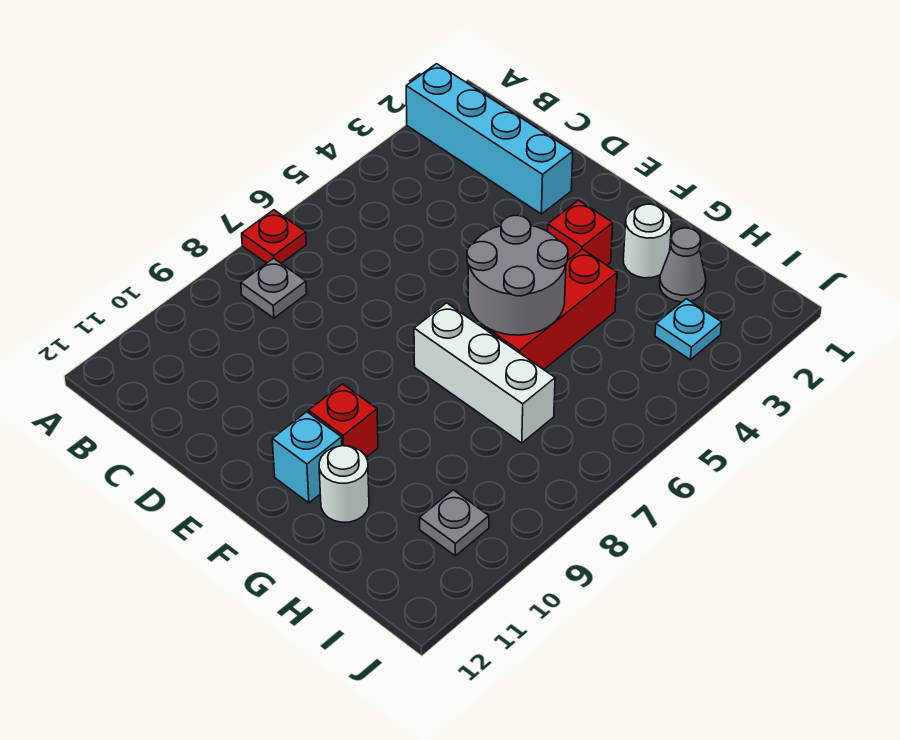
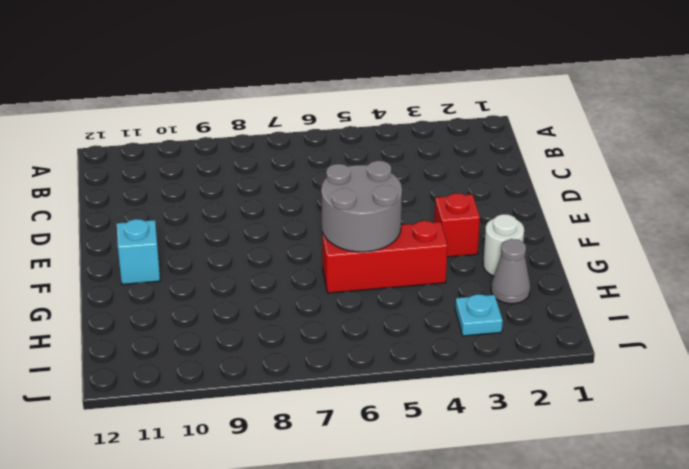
none -> cyan brick A2:D2 level 1
none -> red plate A7 level 1
none -> grey plate B8 level 1

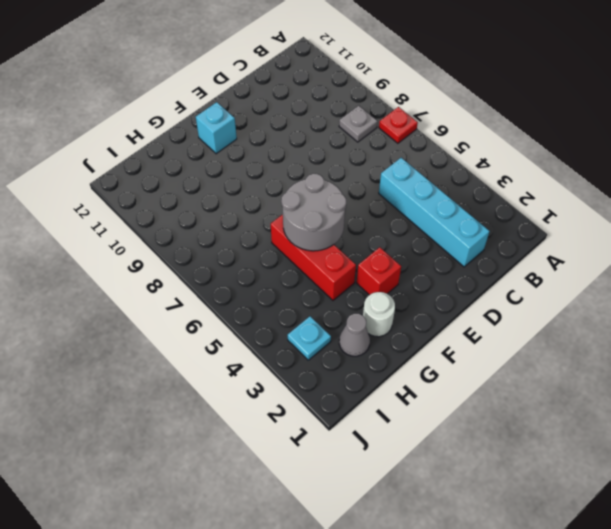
cyan brick C2:C5 level 1 -> cyan brick A2:D2 level 1
none -> white brick F7:H7 level 1
none -> red brick F10 level 1
none -> white round brick G11 level 1

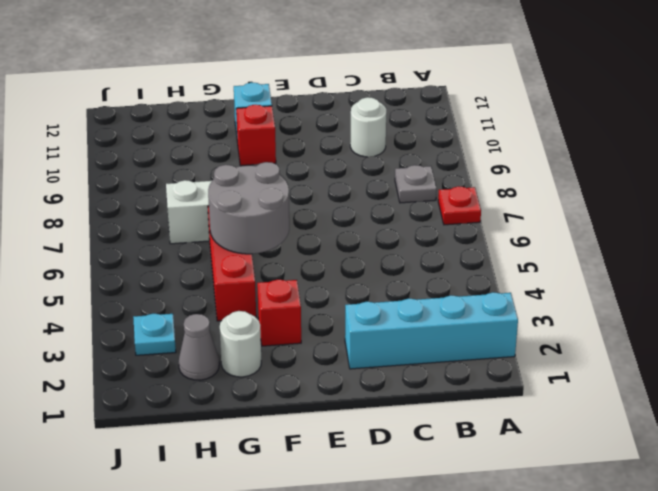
white round brick C10 level 1 -> white round brick G11 level 1
none -> grey plate I10 level 1

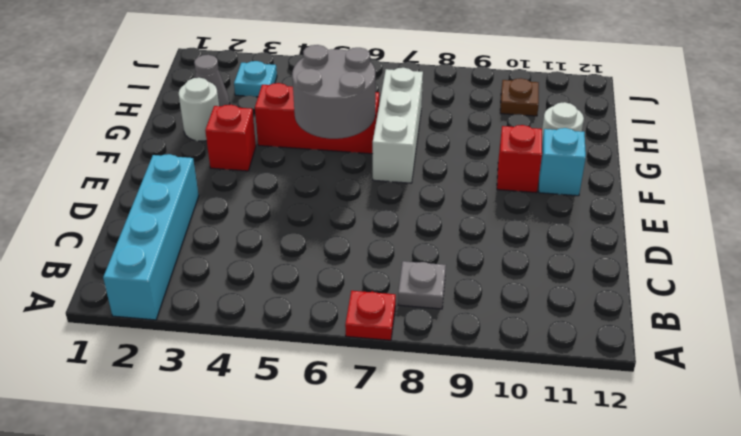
brown plate I10 level 1 -> grey plate I10 level 1

